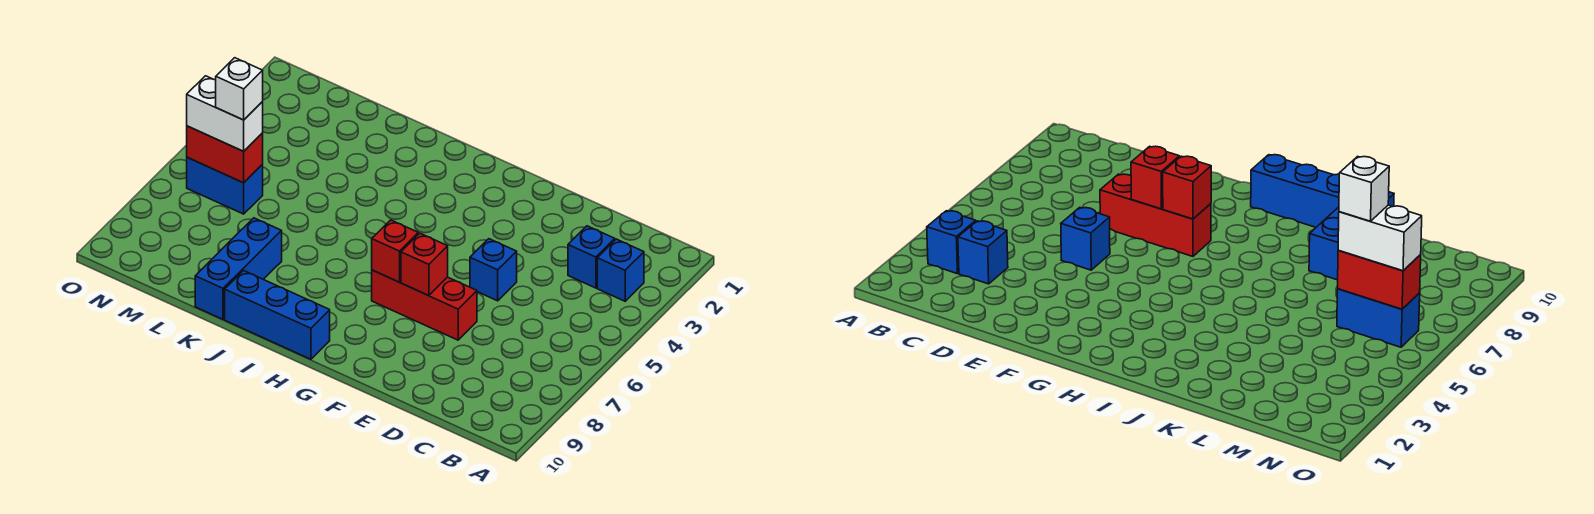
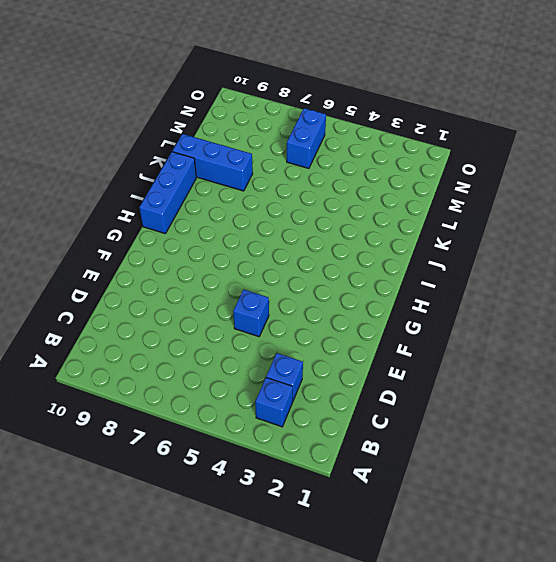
none -> red brick E7:G7 level 1
none -> red brick F7 level 2
none -> red brick G7 level 2

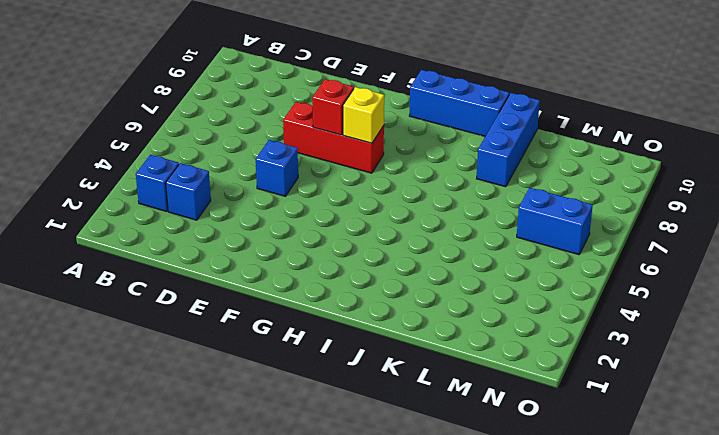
yellow brick G7 level 2 -> red brick G7 level 2
none -> red brick M6:N6 level 2
none -> white brick M6:N6 level 3
none -> white brick M6 level 4

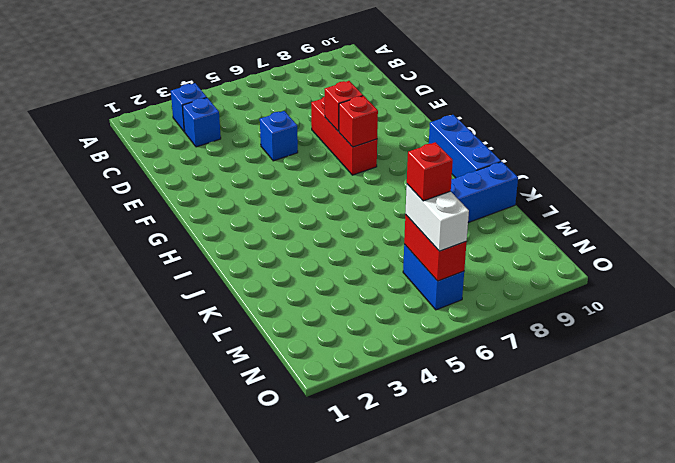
red brick M6 level 4 -> white brick M6 level 4

